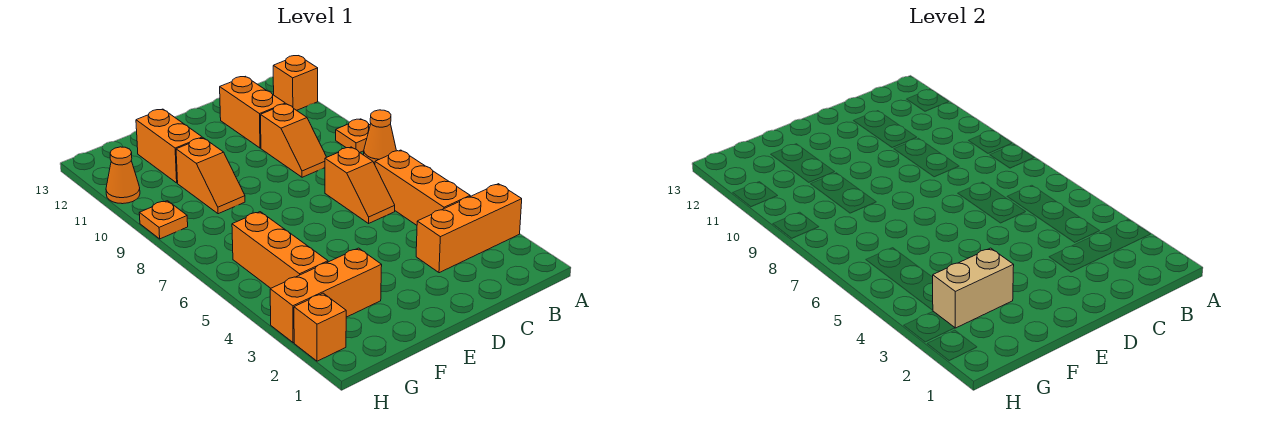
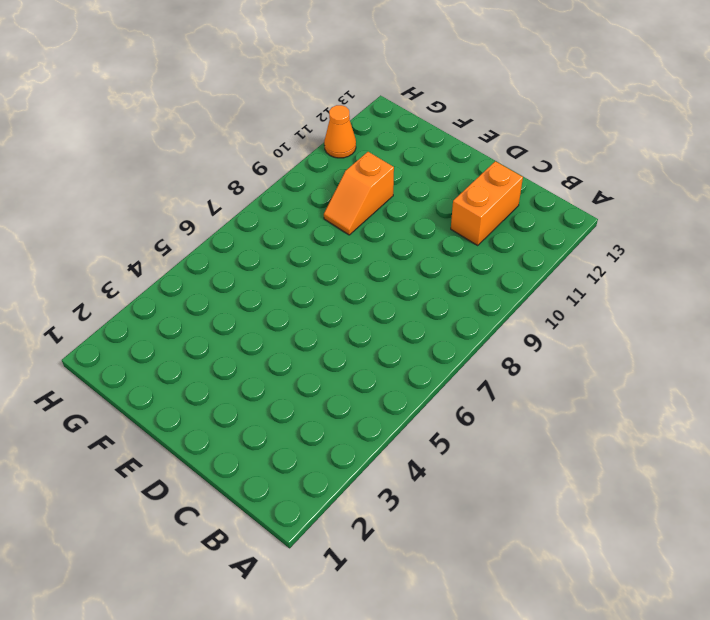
none -> orange brick A3:C3 level 1
none -> orange cone A8 level 1
none -> orange plate A9 level 1

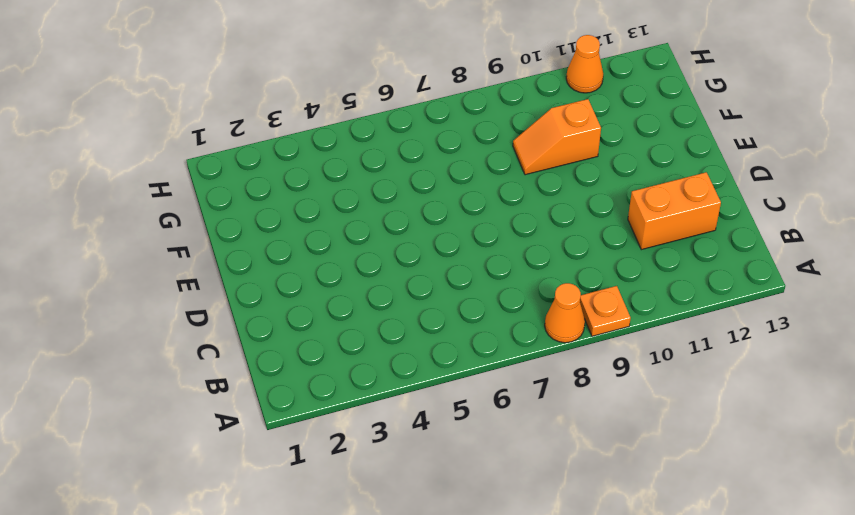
none -> orange brick A3:C3 level 1
none -> orange brick A12 level 1
none -> orange brick B4:B6 level 1

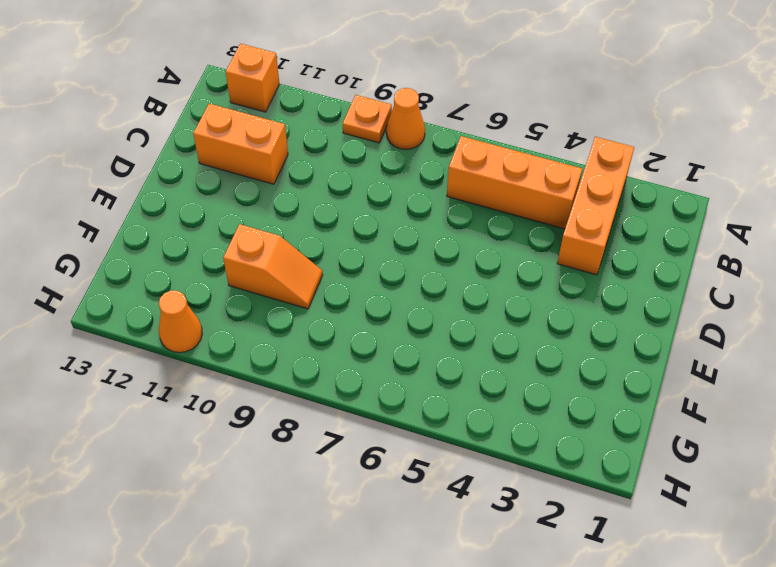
none -> orange slope C6:C7 level 1 top 7
none -> orange slope C9:C10 level 1 top 10
none -> orange brick F3:H3 level 1

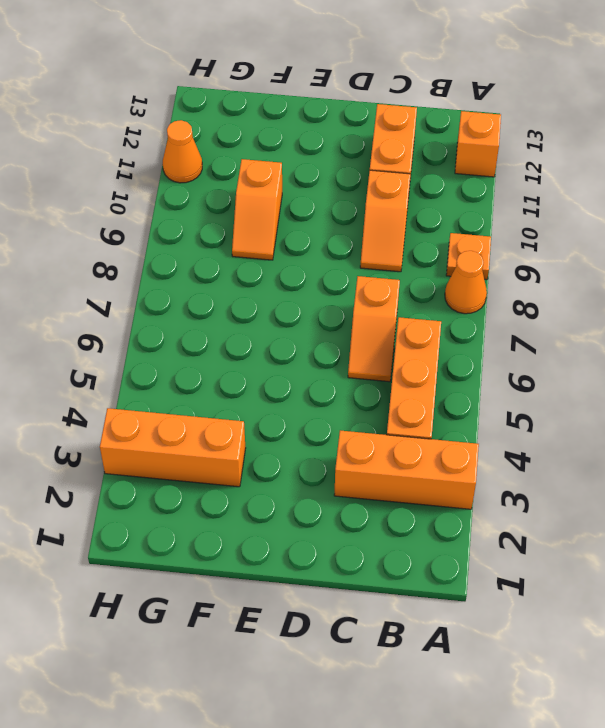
none -> orange brick F11:F12 level 1
none -> orange brick G4:G6 level 1
none -> orange brick H2 level 1

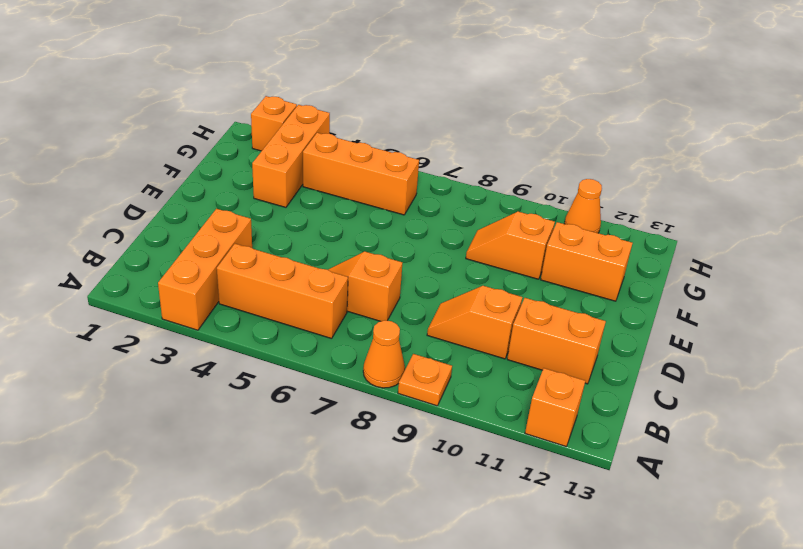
none -> orange plate H9 level 1
none -> tan brick F3:G3 level 2

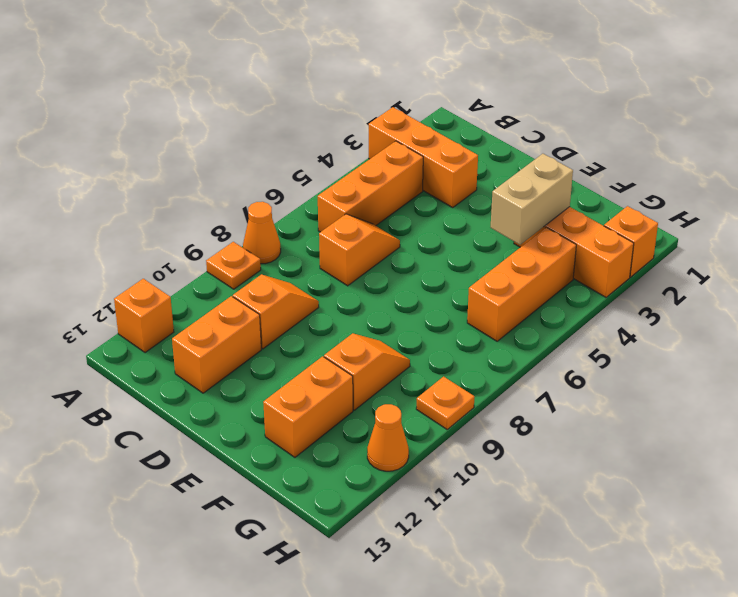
tan brick F3:F4 level 2 -> tan brick F3:G3 level 2

